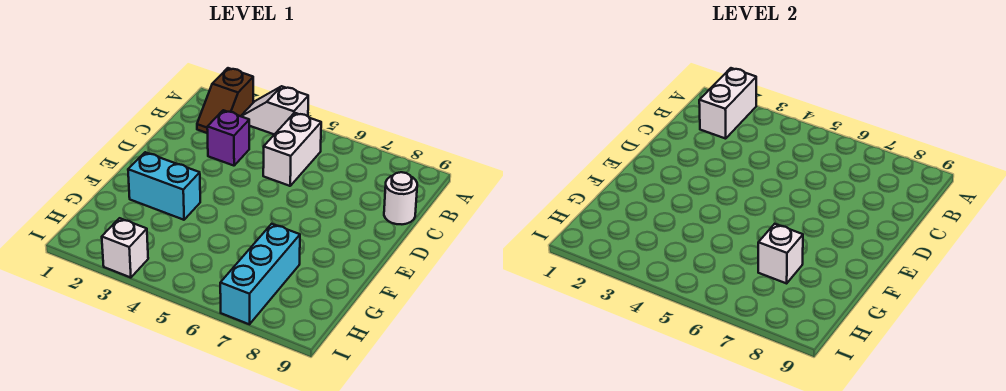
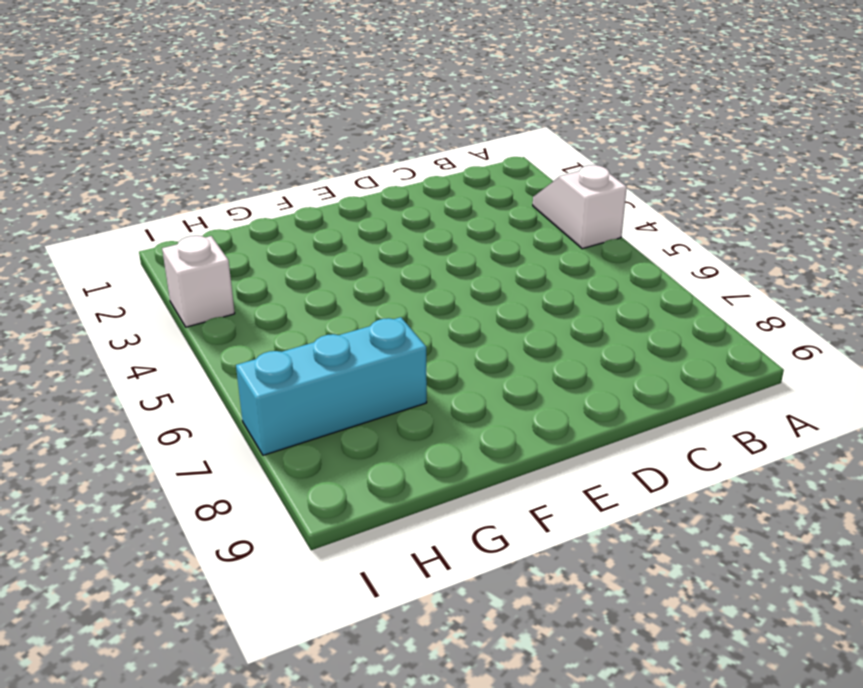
none -> brown slope A2:B2 level 1 top A
none -> white brick B5:C5 level 1

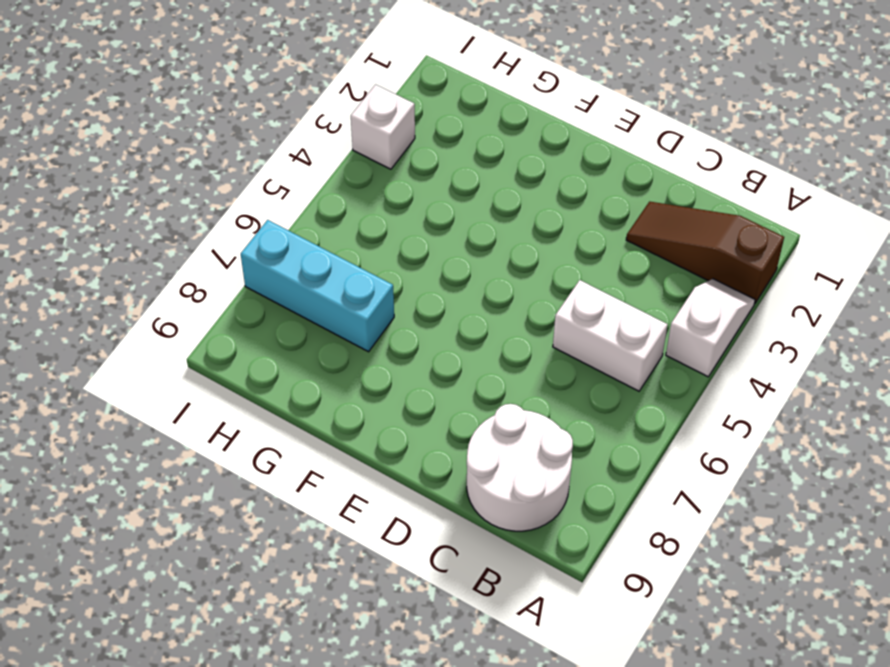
brown slope A2:C2 level 1 top A -> brown slope A2:B2 level 1 top A
white round brick B8:C9 level 1 -> white round brick C9 level 1
none -> purple brick C3 level 1
none -> cyan brick F2:F3 level 1

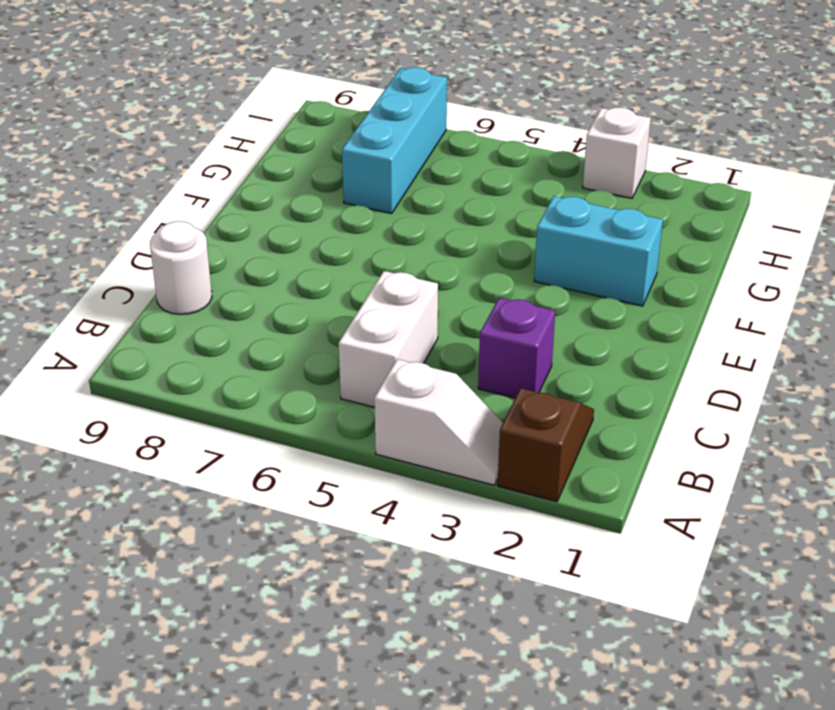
none -> white brick A2:B2 level 2
none -> white brick G7 level 2

